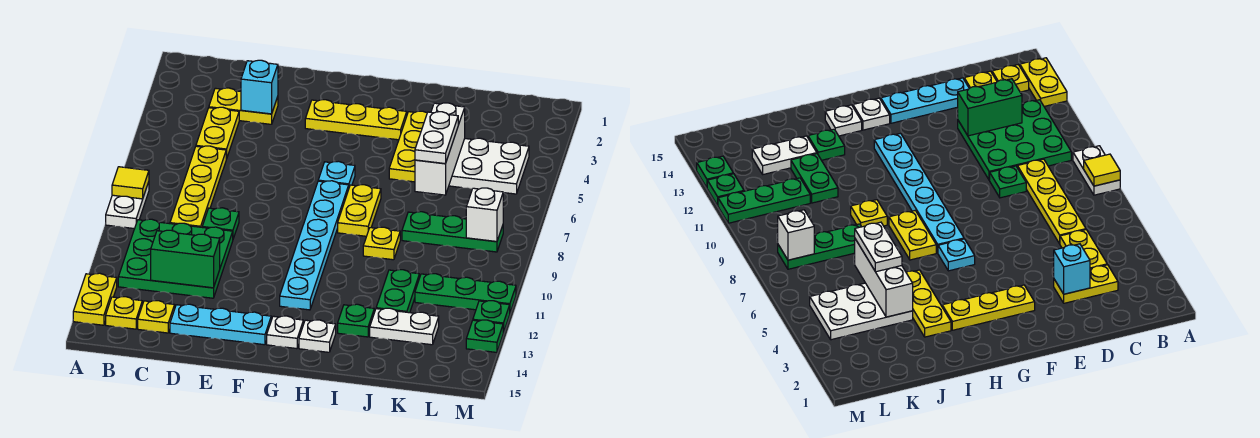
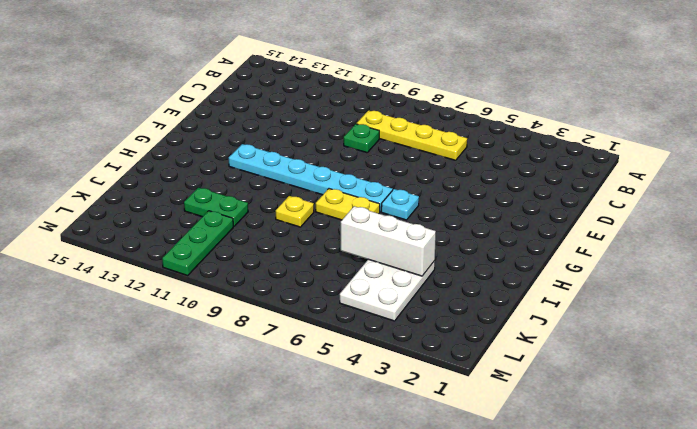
none -> white plate A8:A9 level 1
none -> yellow plate A13:A14 level 1
none -> green plate B10:D12 level 1
none -> yellow plate B14 level 1

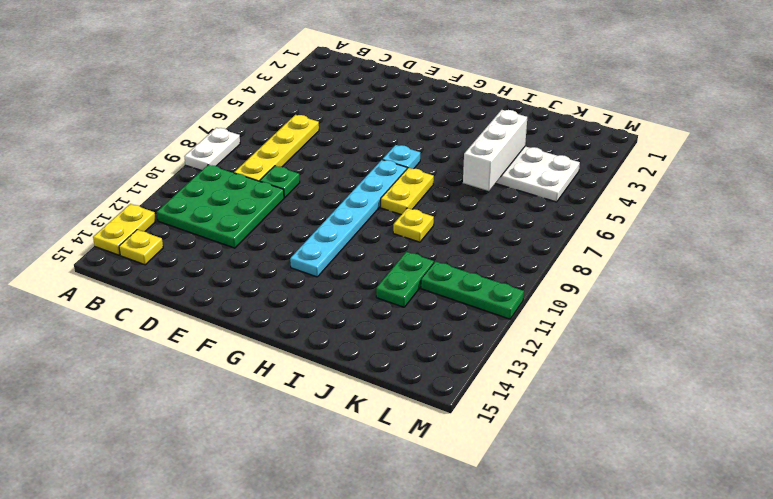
none -> yellow plate C3:D3 level 1
none -> yellow plate C4:C5 level 1
none -> yellow plate C14 level 1
none -> cyan plate D14:F14 level 1

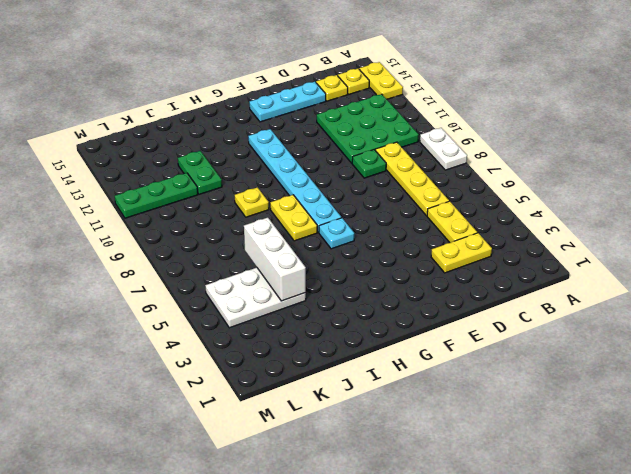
none -> yellow plate F3:H3 level 1
none -> white plate G14 level 1
none -> white plate H14 level 1
none -> yellow plate I3:I5 level 1

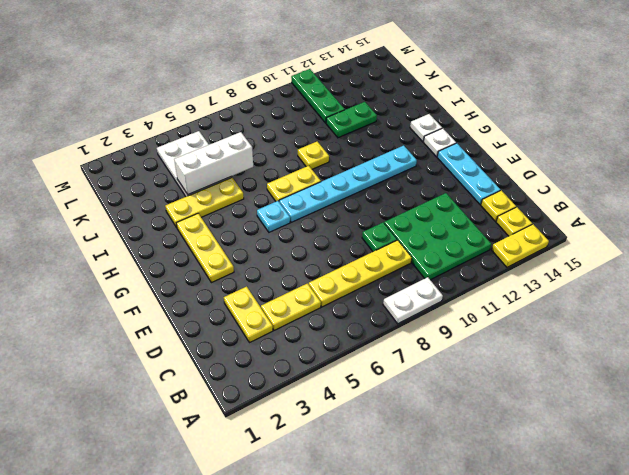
none -> green plate I13 level 1
none -> green plate J8:L8 level 1
none -> white plate J13:K13 level 1
none -> green plate M12 level 1

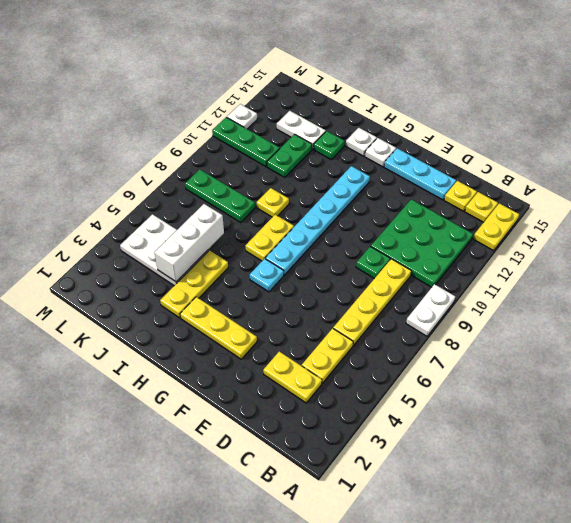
white plate M12 level 1 -> green plate M12 level 1
none -> green plate M13 level 1
none -> yellow tile A8 level 2
none -> green brick C12:D12 level 2
none -> cyan brick D3 level 2

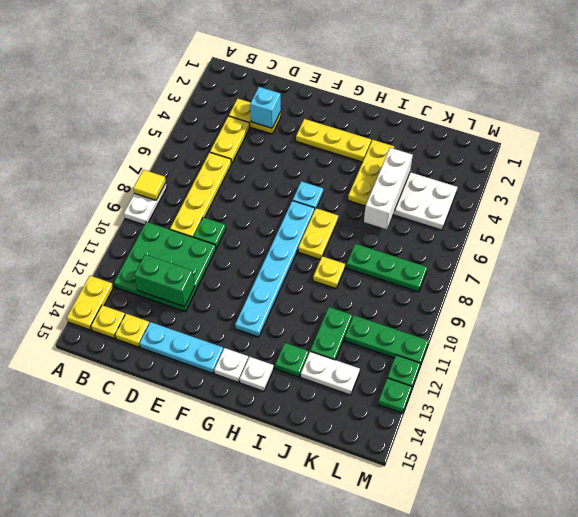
none -> white brick L8 level 2
none -> white plate J5:J6 level 3

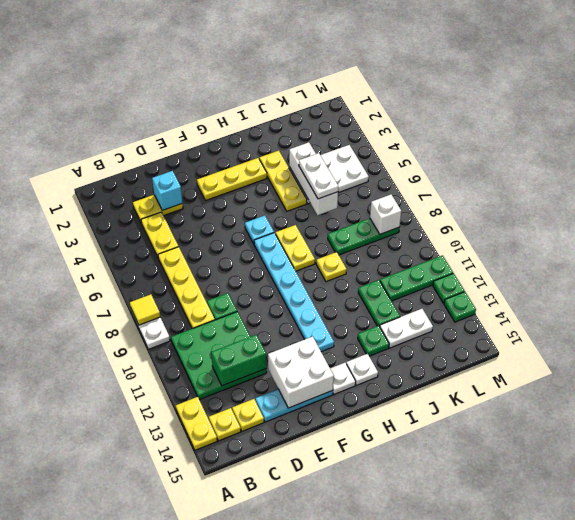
white brick E13:F14 level 2 -> none

